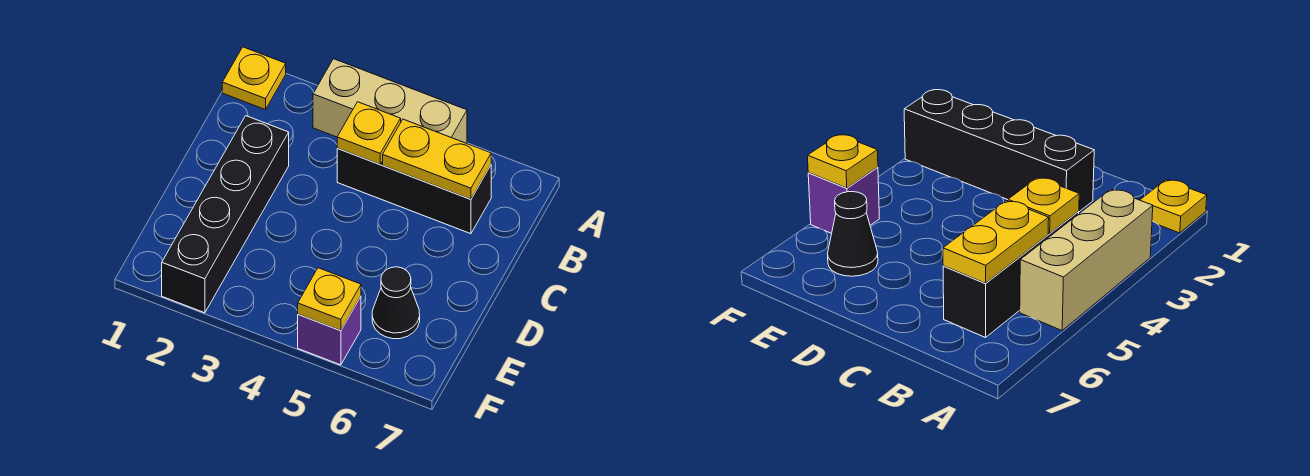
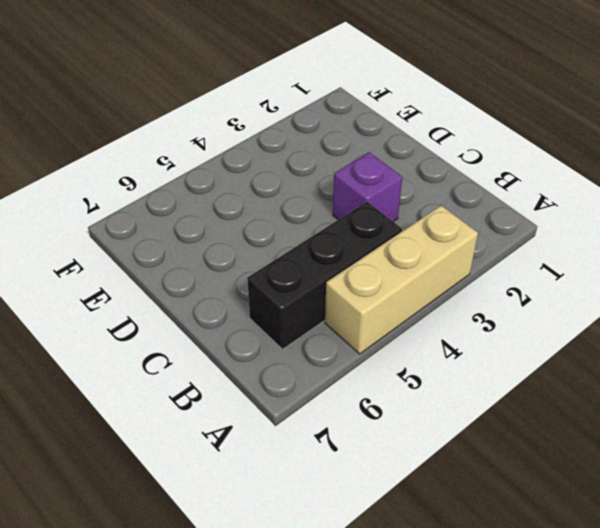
purple brick C3 level 1 -> purple brick F5 level 1
none -> yellow plate A1 level 1
none -> black brick C2:F2 level 1

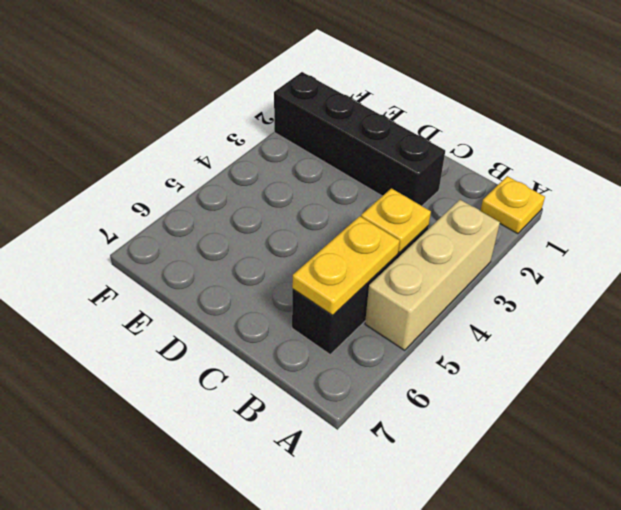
none -> black cone E6 level 1
none -> purple brick F5 level 1

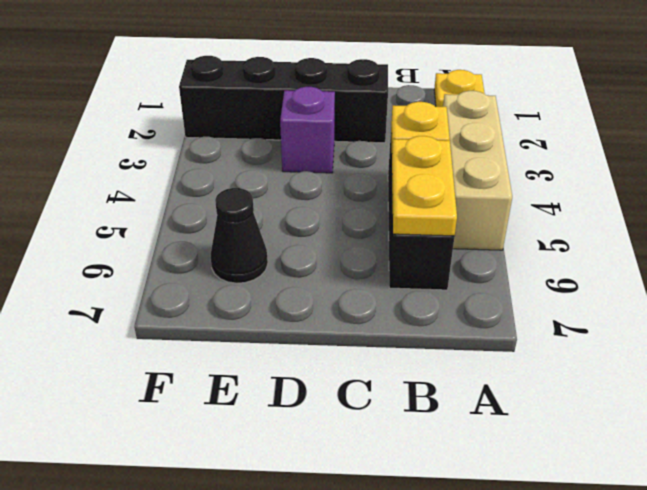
purple brick D3 level 1 -> purple brick F5 level 1
none -> yellow plate F5 level 2

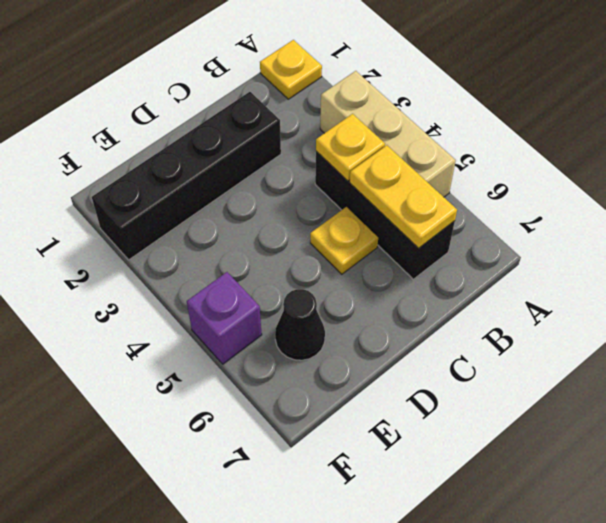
yellow plate C5 level 1 -> yellow plate F5 level 2

